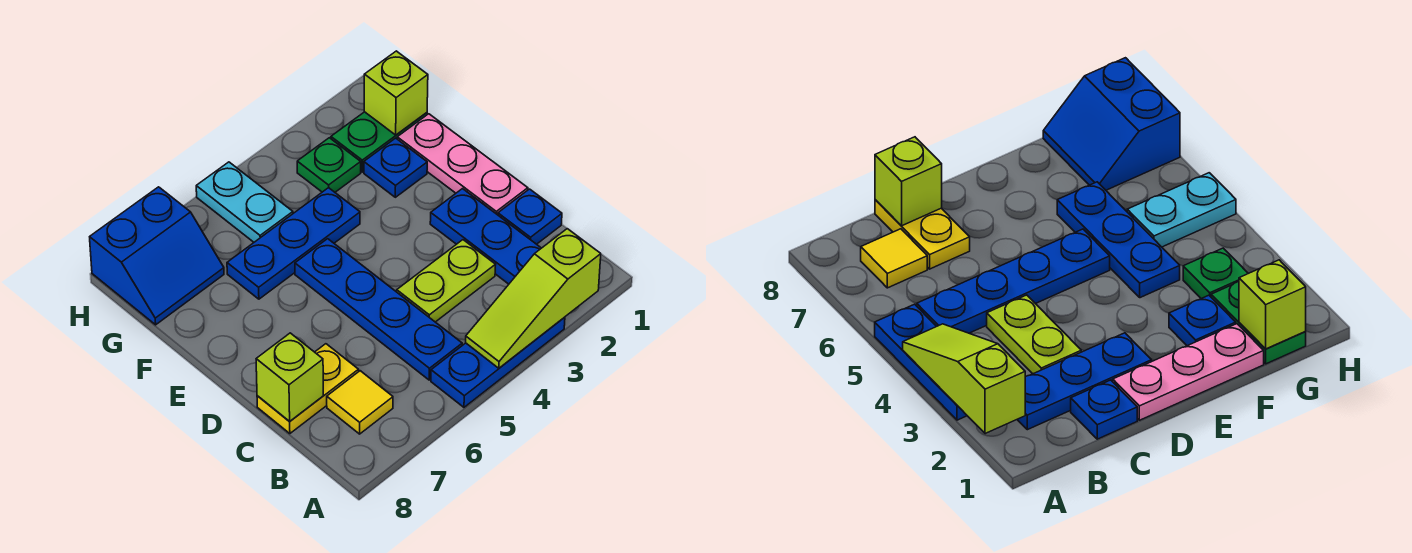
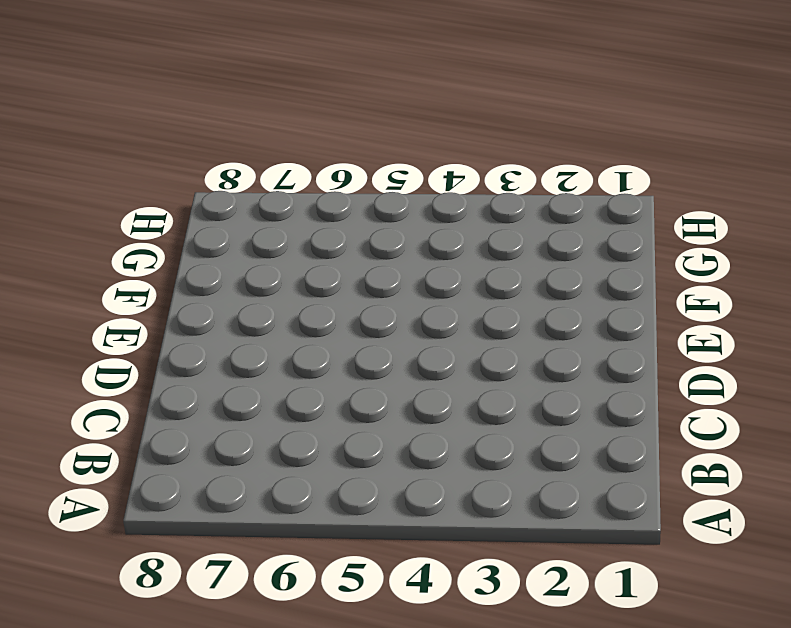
none -> blue plate A3:A5 level 1
none -> blue plate B2:D2 level 1
none -> blue plate B5:E5 level 1

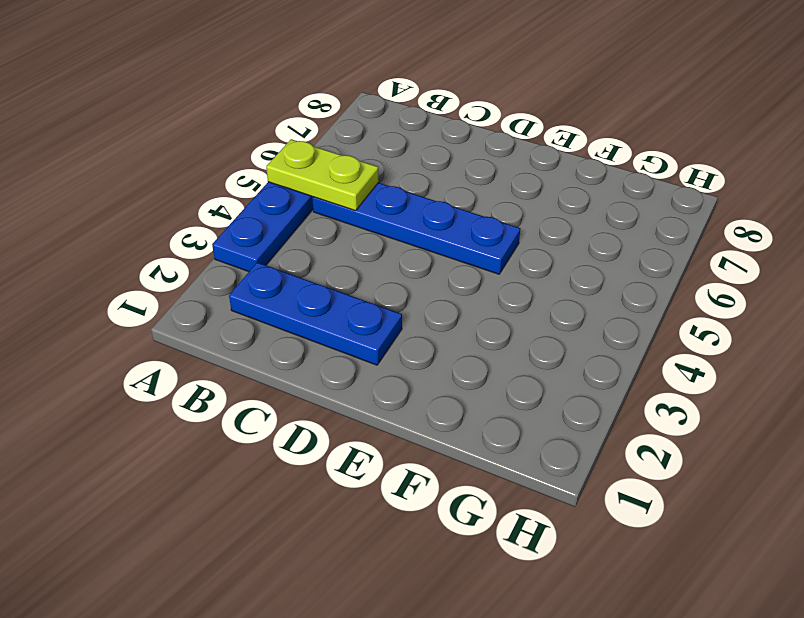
lime plate A5:B5 level 2 -> lime plate C3:C4 level 1
none -> yellow tile B7 level 1
none -> blue plate C1 level 1
none -> yellow plate C7:C8 level 1

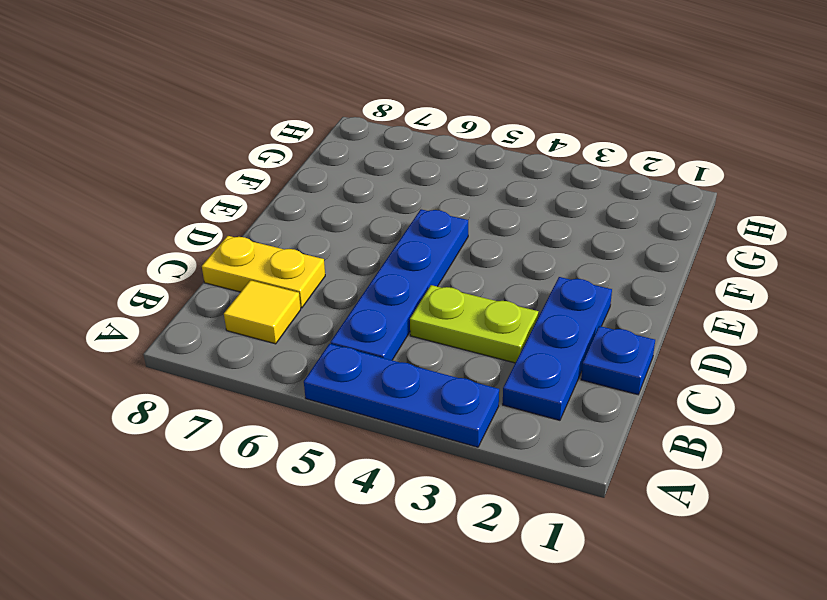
none -> pink plate D1:F1 level 1
none -> blue plate F2 level 1
none -> blue plate F4:F6 level 1

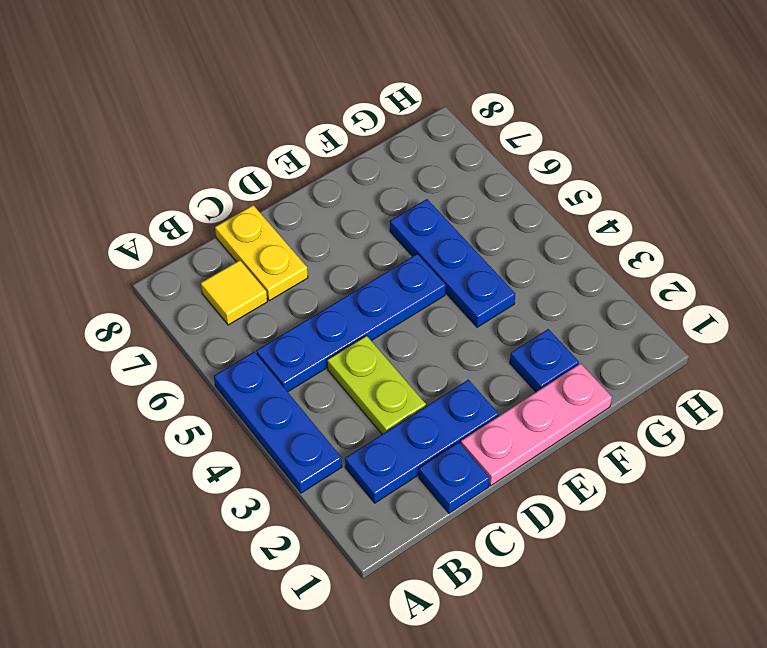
none -> green plate G1:G2 level 1
none -> green plate G3 level 1
none -> cyan plate G5:H5 level 1

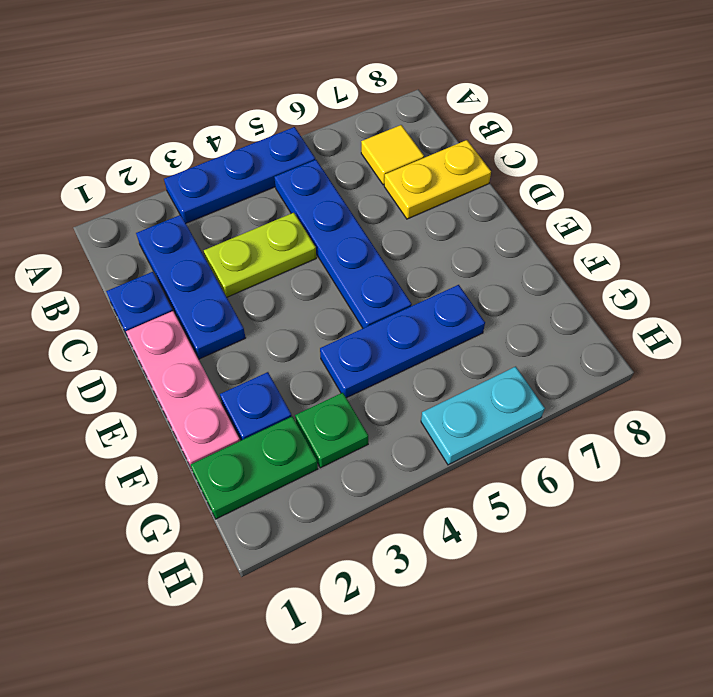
cyan plate H5:H6 level 1 -> cyan plate G5:H5 level 1
none -> blue slope G7:H8 level 1 top H
none -> lime slope A2:A4 level 2 top 2
none -> lime brick C8 level 2

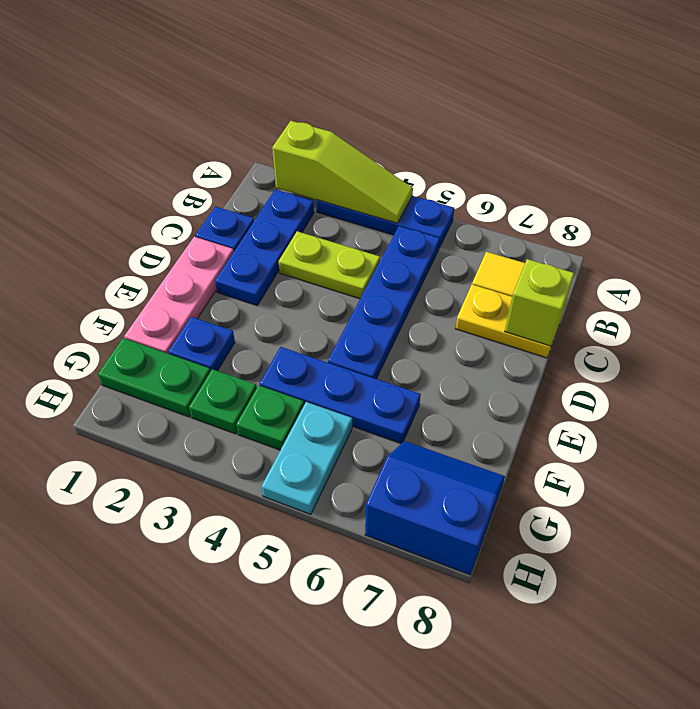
green plate G4 level 1 -> none
none -> lime brick G1 level 2

